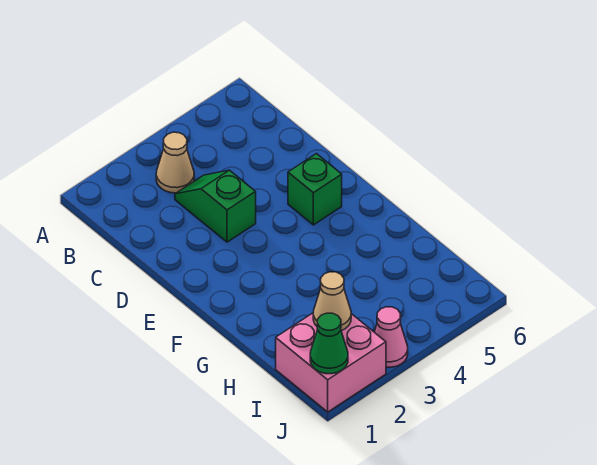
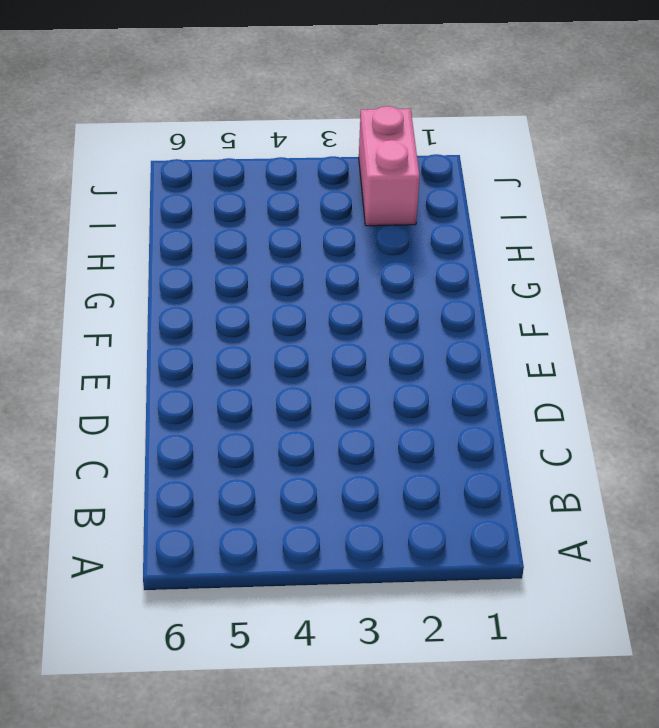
pink brick I2:J2 level 1 -> pink brick I1:J2 level 1
none -> tan cone B3 level 1
none -> green slope C3:D3 level 1 top D

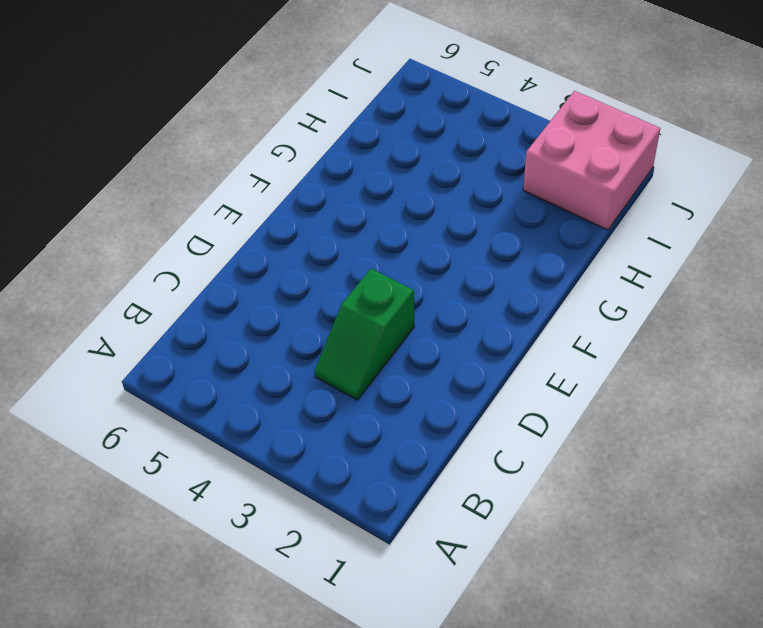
none -> tan cone B3 level 1
none -> green brick E5 level 1

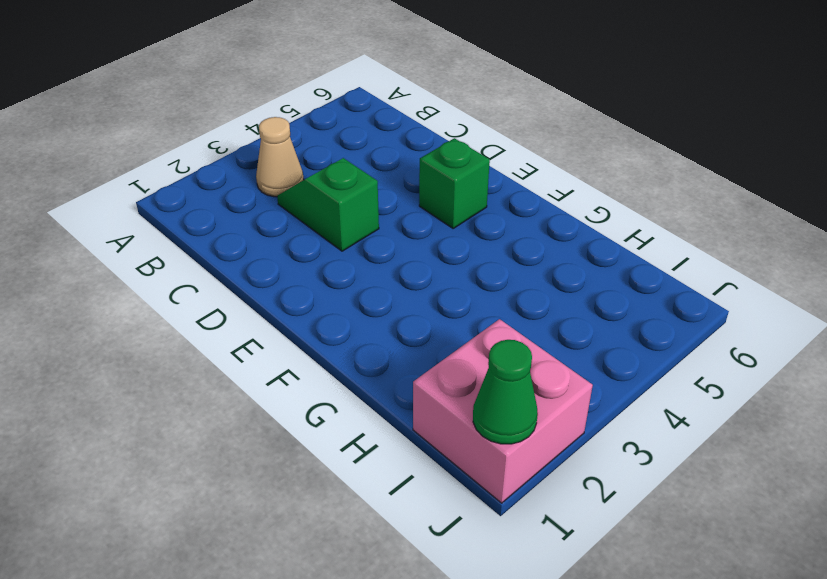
none -> pink cone J3 level 1
none -> tan cone I2 level 2

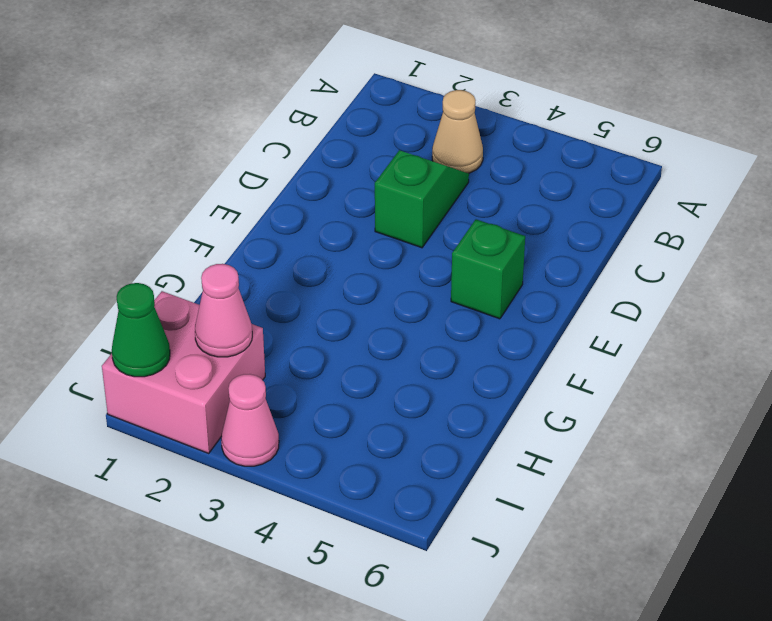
pink cone I2 level 2 -> tan cone I2 level 2

